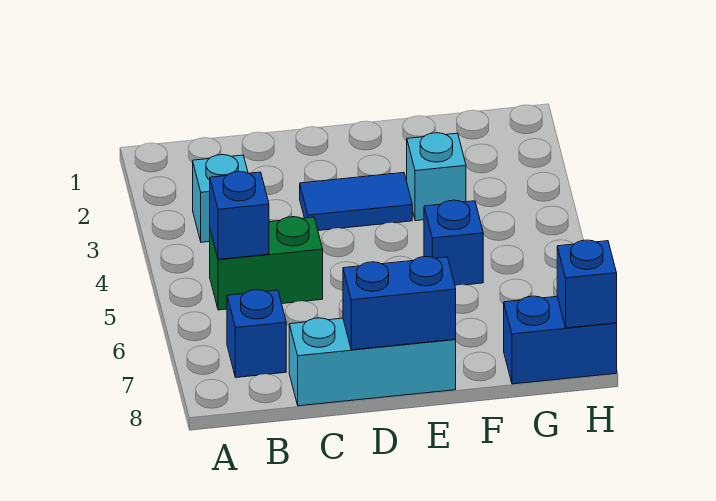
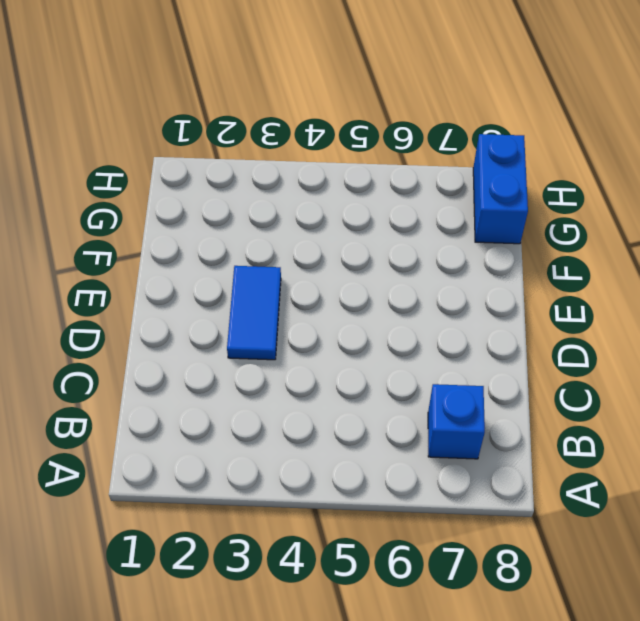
none -> cyan brick B3 level 1
none -> green brick B5:C5 level 1

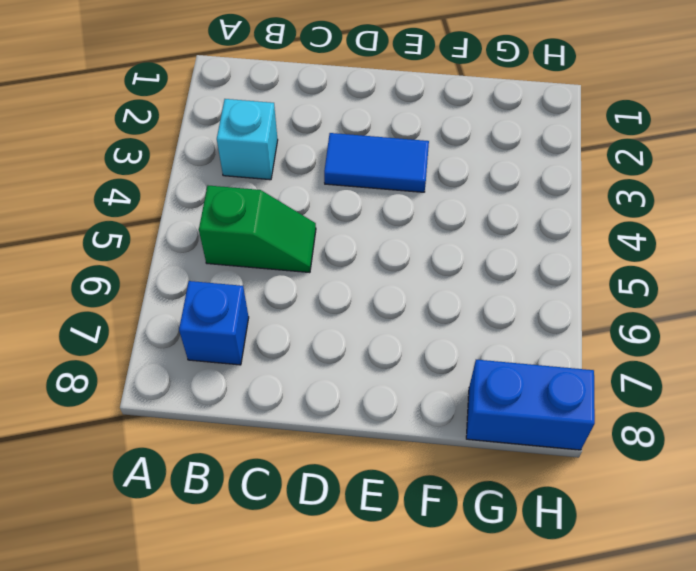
green slope B5:C5 level 1 top B -> green brick B5:C5 level 1
none -> cyan brick C8:E8 level 1
none -> cyan brick F3 level 1

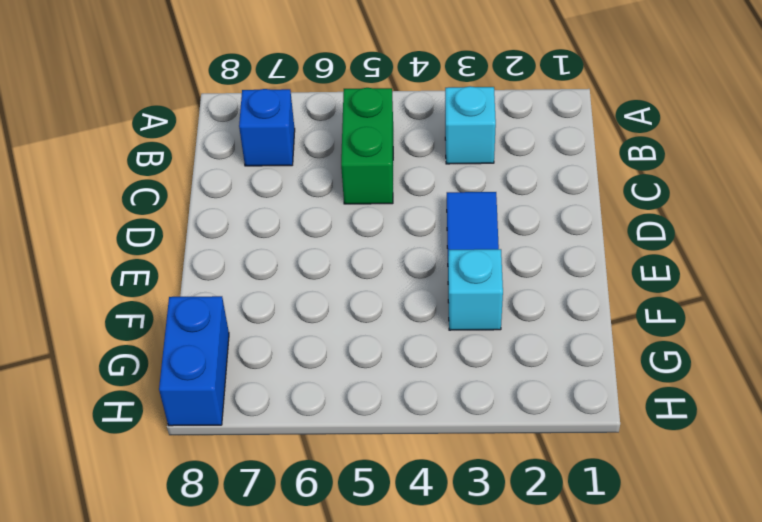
none -> cyan brick C8:E8 level 1
none -> blue brick F5 level 1

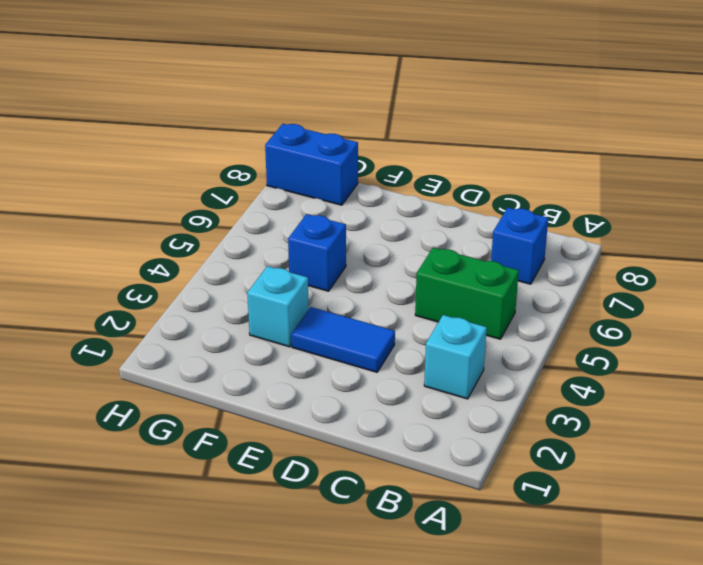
none -> cyan brick C8:E8 level 1
none -> blue brick B5 level 2

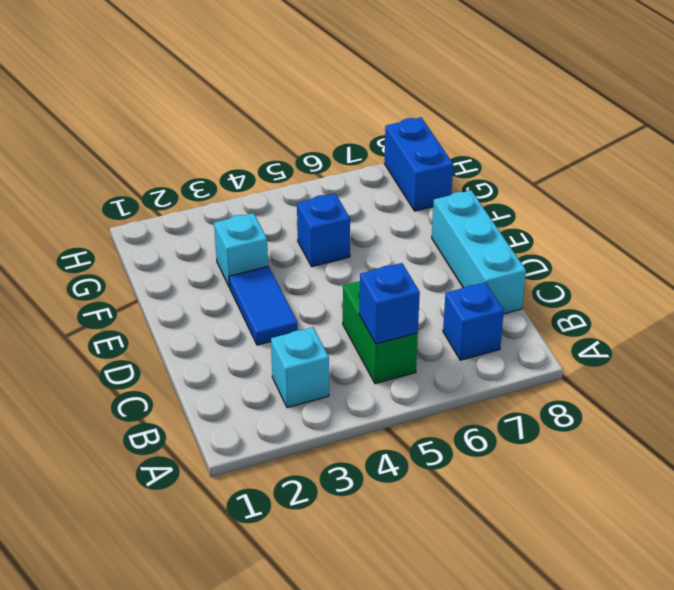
none -> blue brick D8:E8 level 2
none -> blue brick H8 level 2

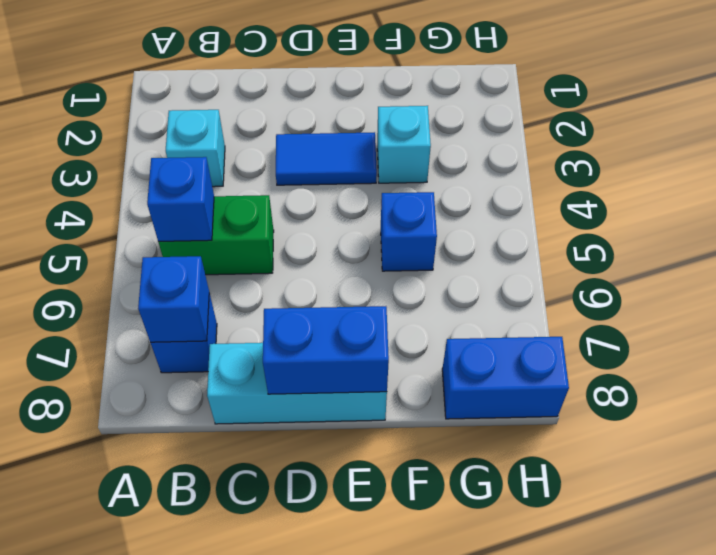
blue brick B7 level 2 -> blue brick H8 level 2

